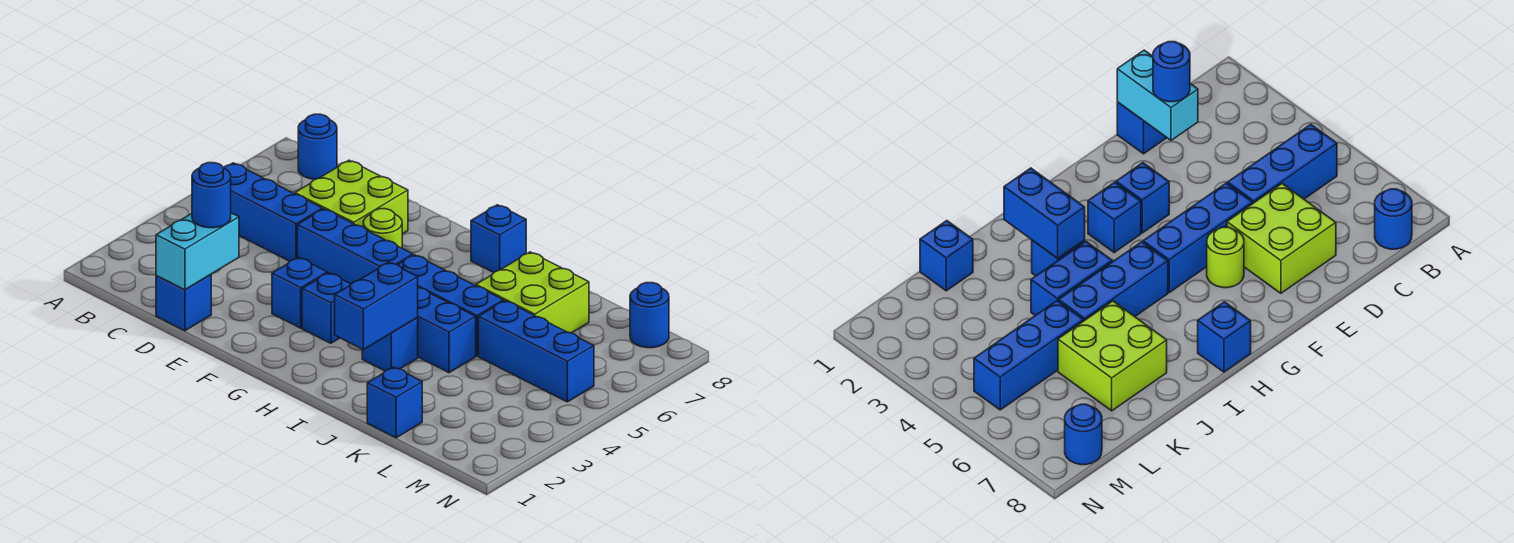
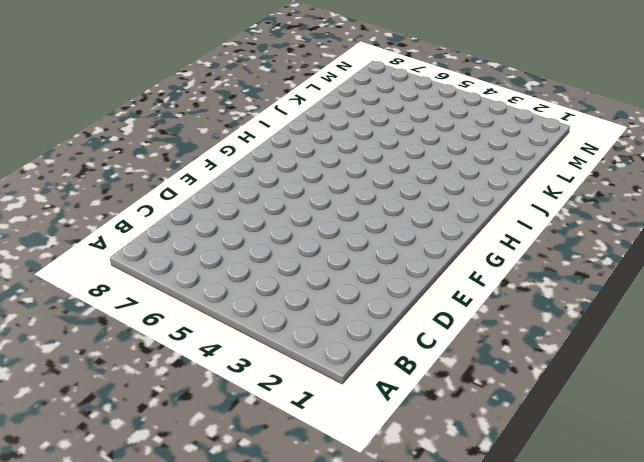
none -> blue brick B5:D5 level 1
none -> blue round brick B8 level 1
none -> blue brick D1 level 1

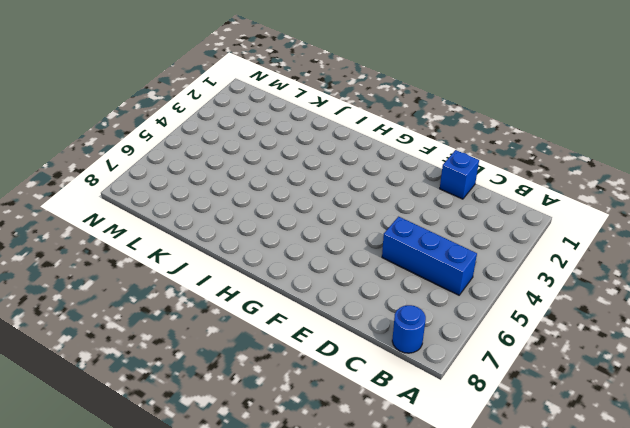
none -> lime brick D6:E7 level 1
none -> blue brick E5:G5 level 1
none -> blue brick F3 level 1

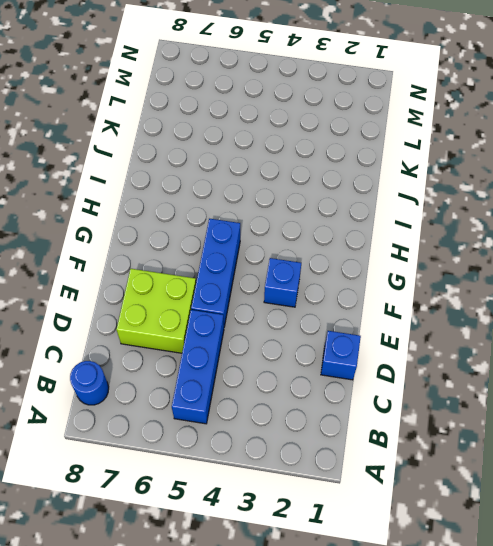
none -> lime round brick F6 level 1
none -> blue brick G3 level 1
none -> blue brick H5:J5 level 1

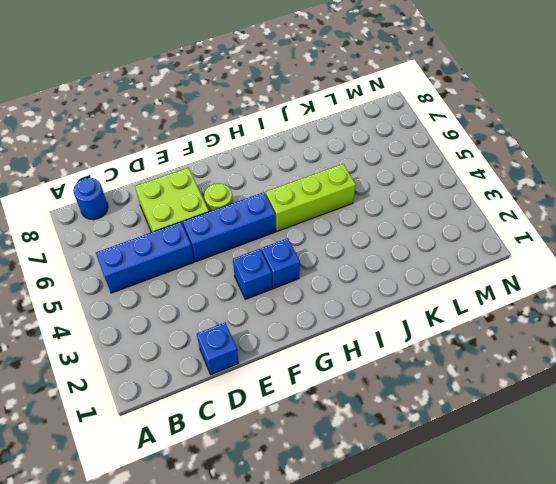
lime brick H5:J5 level 1 -> blue brick H5:J5 level 1
none -> blue brick H8 level 1
none -> blue brick I3 level 1
none -> blue brick I4:J4 level 1

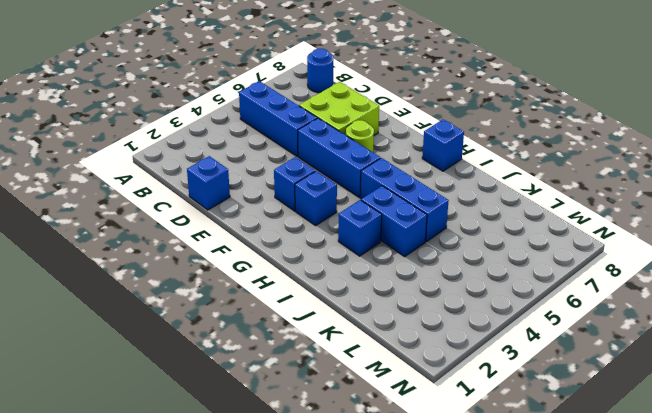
none -> lime brick J6:K7 level 1
none -> blue brick K1 level 1
none -> blue brick K5:M5 level 1

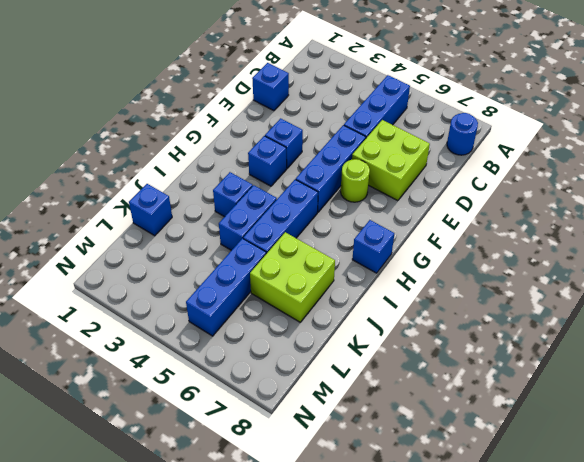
none -> blue round brick M8 level 1
none -> cyan brick D1:D2 level 2
none -> blue brick I2:I3 level 2

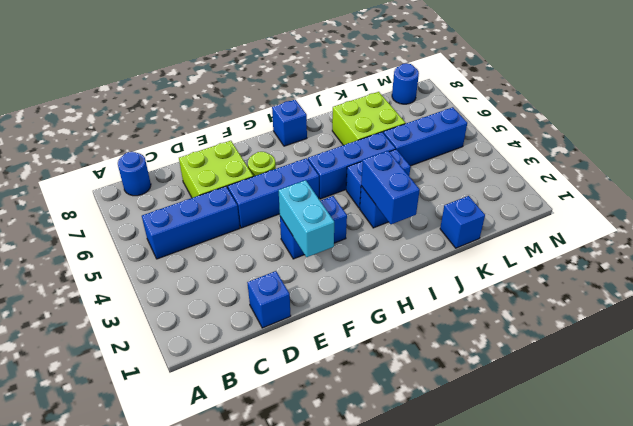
cyan brick F2:F3 level 2 -> cyan brick D1:D2 level 2
none -> blue round brick D2 level 3

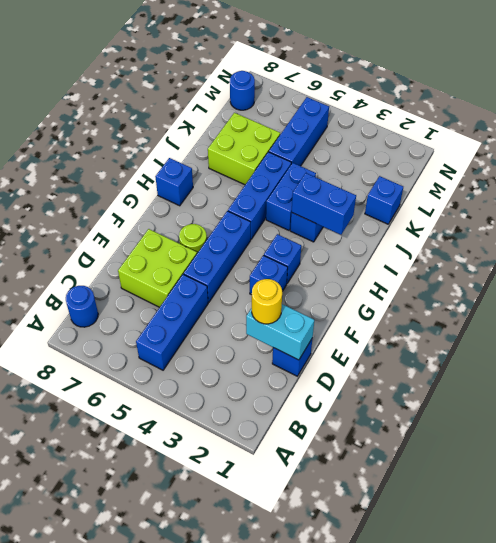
yellow round brick D2 level 3 -> blue round brick D2 level 3

